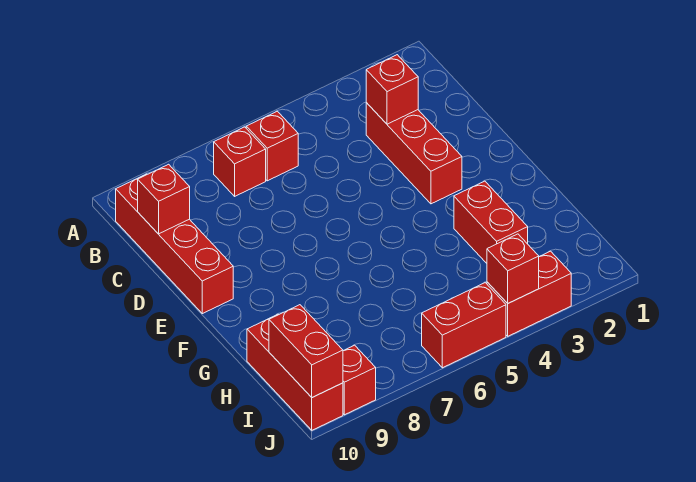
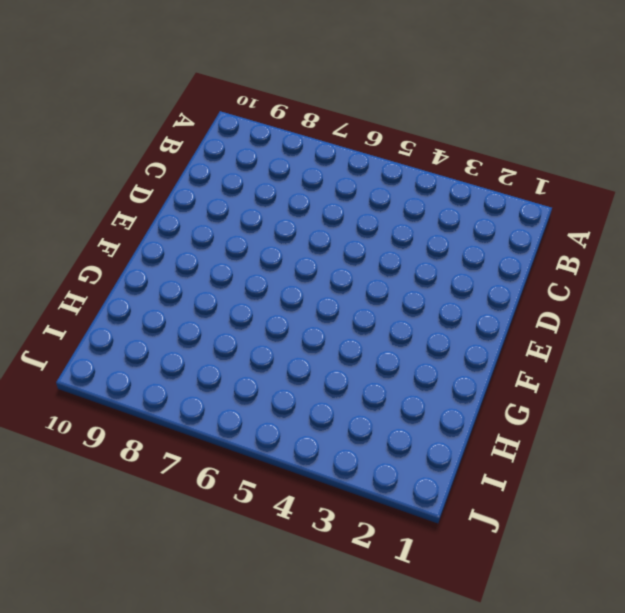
none -> red brick B6 level 1
none -> red brick B7 level 1
none -> red brick B10:E10 level 1

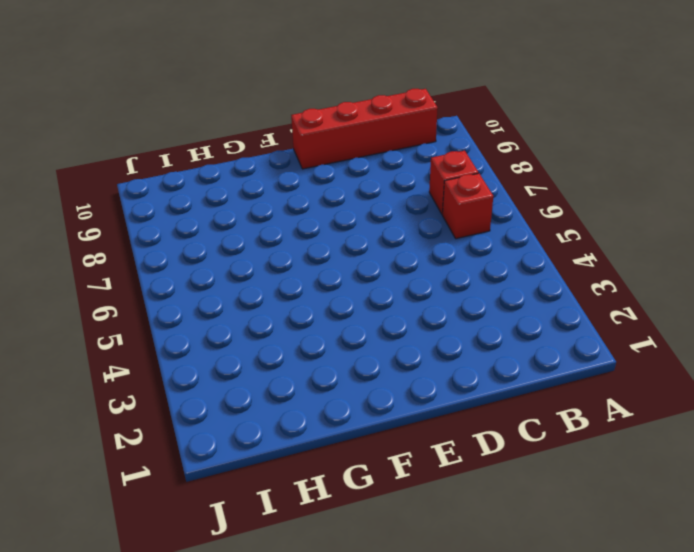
none -> red brick C3:E3 level 1
none -> red brick G3:H3 level 1
none -> red brick H10:J10 level 1

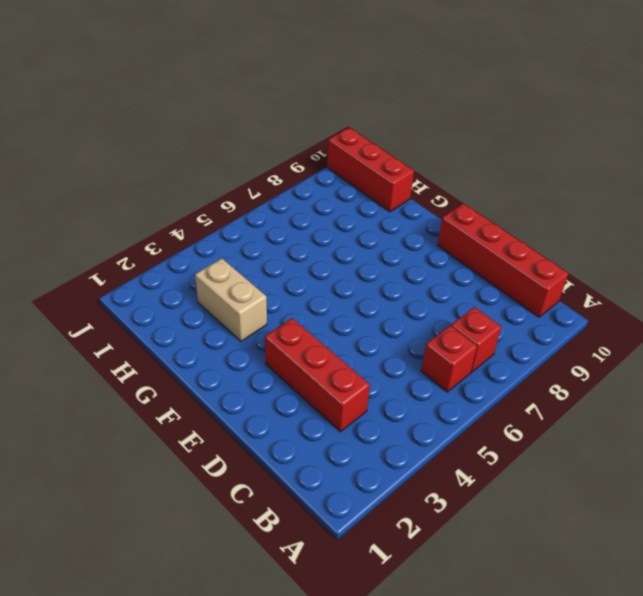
tan brick G3:H3 level 1 -> red brick G3:H3 level 1
none -> red brick J3:J4 level 1
none -> red brick J5:J6 level 1
none -> red brick J9 level 1

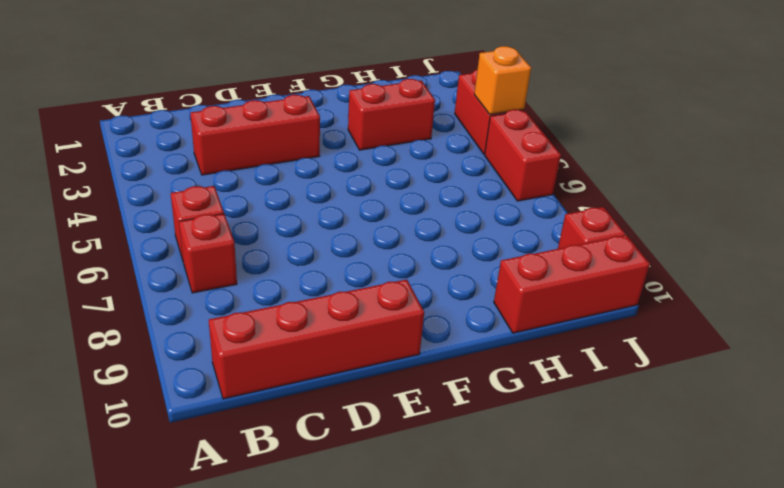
orange brick J4 level 2 -> red brick J4 level 2
none -> red brick C3 level 2
none -> red brick C10 level 2
none -> red brick I10:J10 level 2

